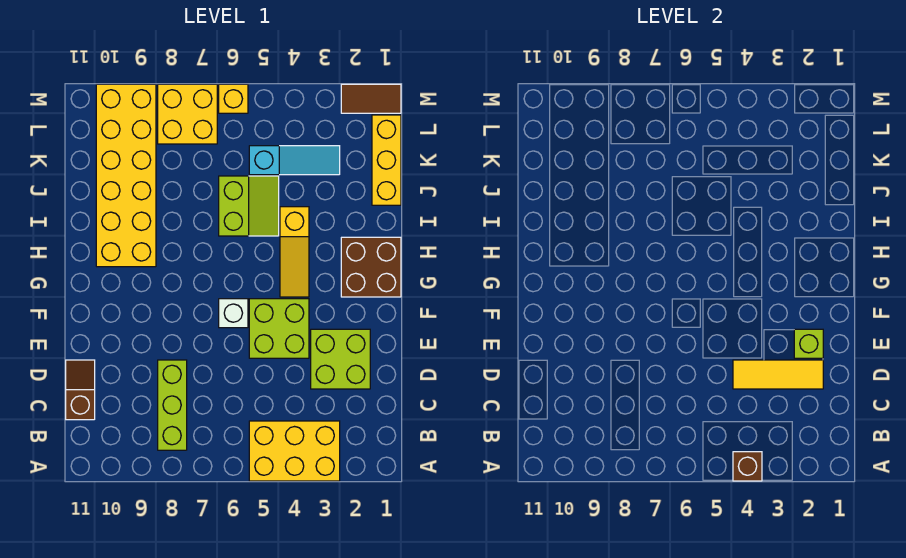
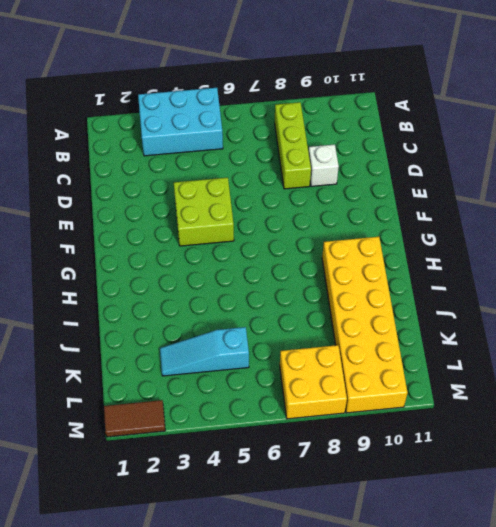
cyan brick A3:B5 level 1 -> yellow brick A3:B5 level 1
white brick D9 level 1 -> white brick F6 level 1
none -> brown slope C11:D11 level 1 top C
none -> lime brick D2:E3 level 1
none -> brown brick G1:H2 level 1

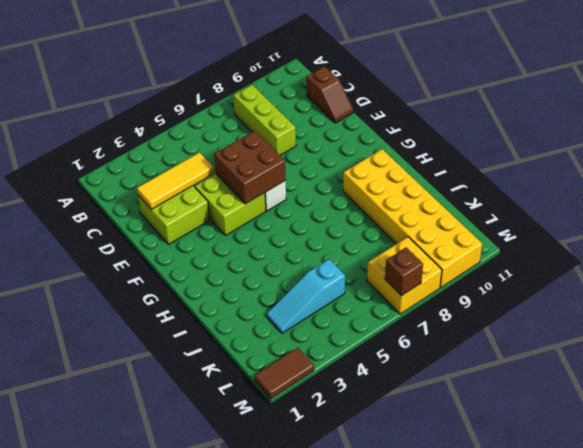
brown brick E5:F6 level 2 -> brown brick G1:H2 level 1
brown brick M7 level 2 -> brown brick A4 level 2
none -> yellow brick A3:B5 level 1
none -> yellow slope G4:I4 level 1 top I
none -> lime slope I5:J6 level 1 top 6

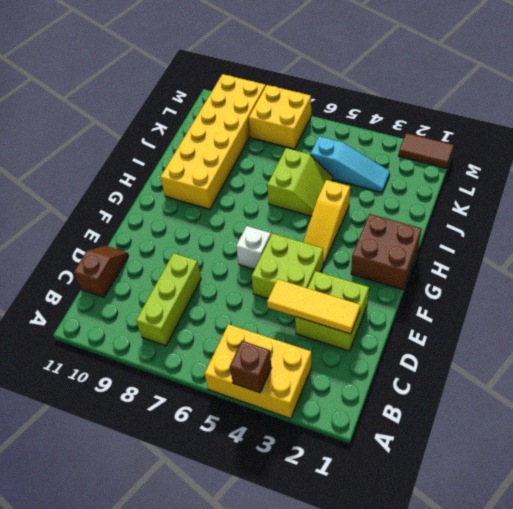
none -> yellow brick J1:L1 level 1
none -> yellow brick M6 level 1
none -> lime brick E2 level 2

